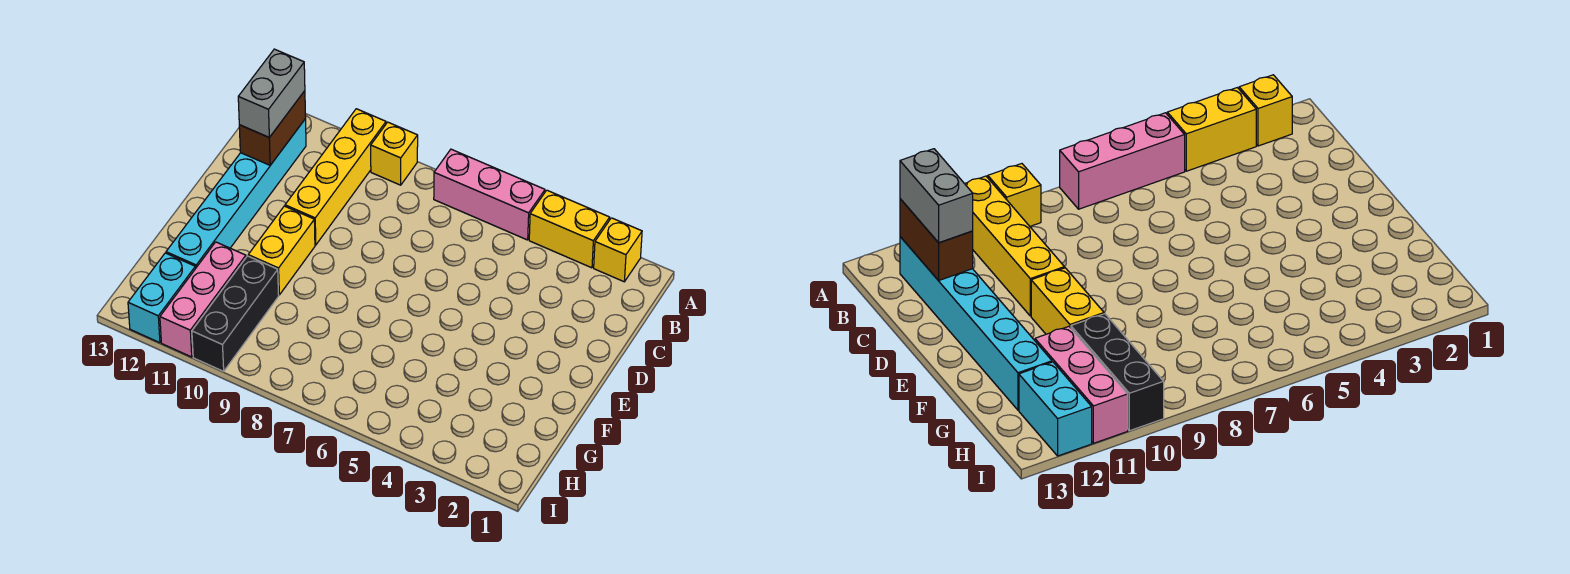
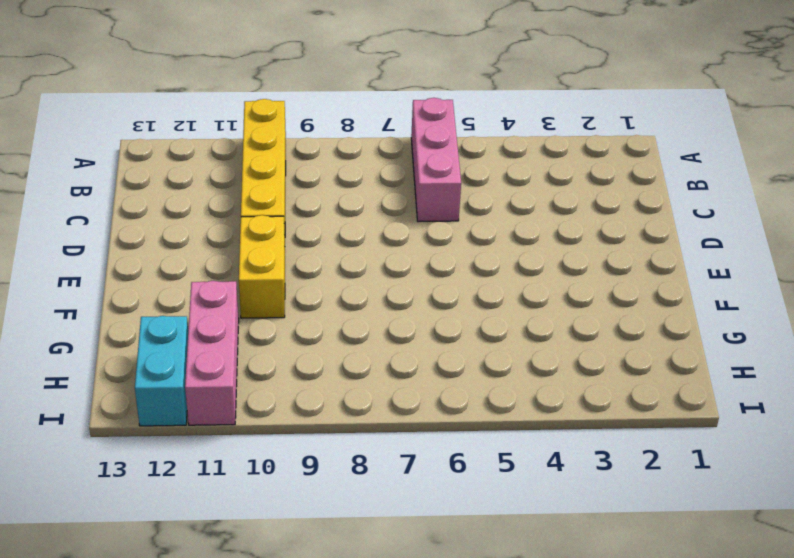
pink brick A6:C6 level 1 -> pink brick A5:A7 level 1
none -> yellow brick A2 level 1
none -> yellow brick A3:A4 level 1
none -> yellow brick A9 level 1

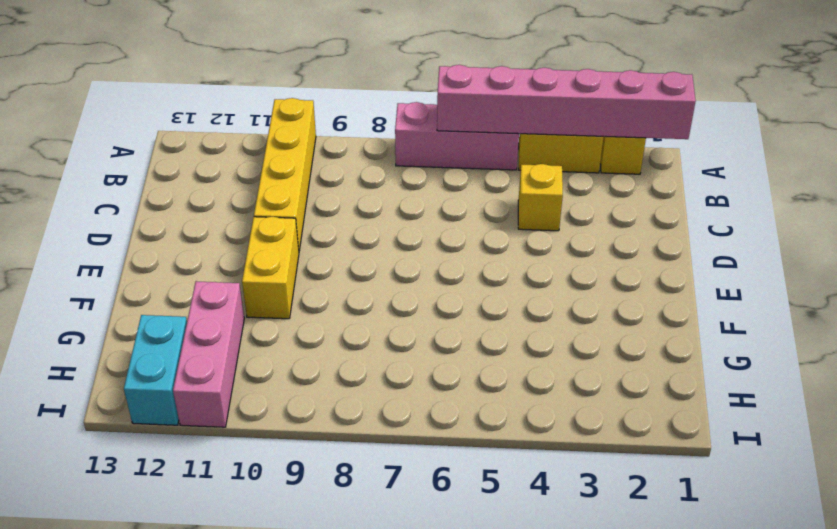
pink brick A1:A6 level 2 -> none
yellow brick C4 level 1 -> yellow brick A9 level 1
none -> cyan brick B12:G12 level 1
none -> black brick G10:I10 level 1
none -> brown brick B12:C12 level 2

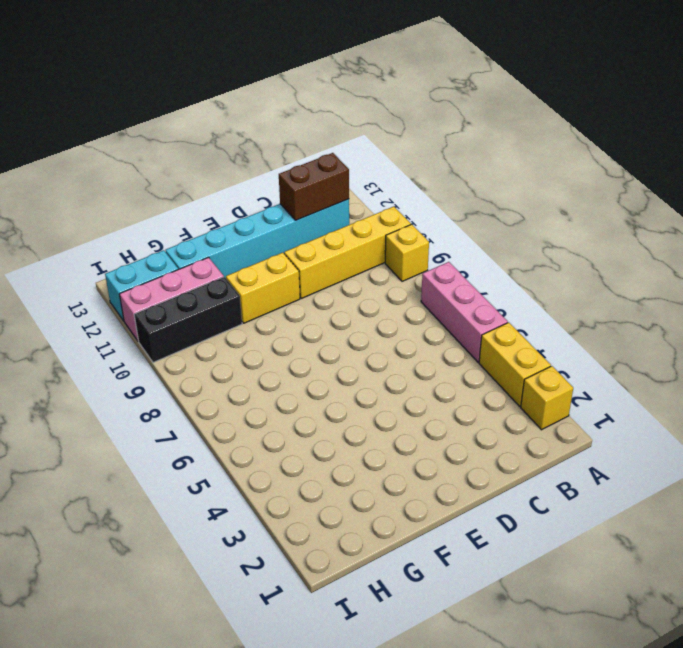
none -> grey brick B12:C12 level 3

